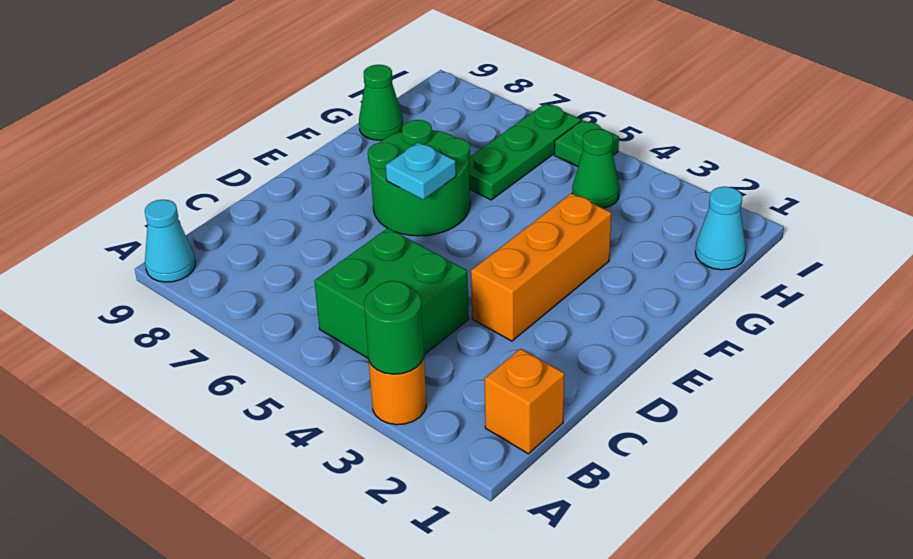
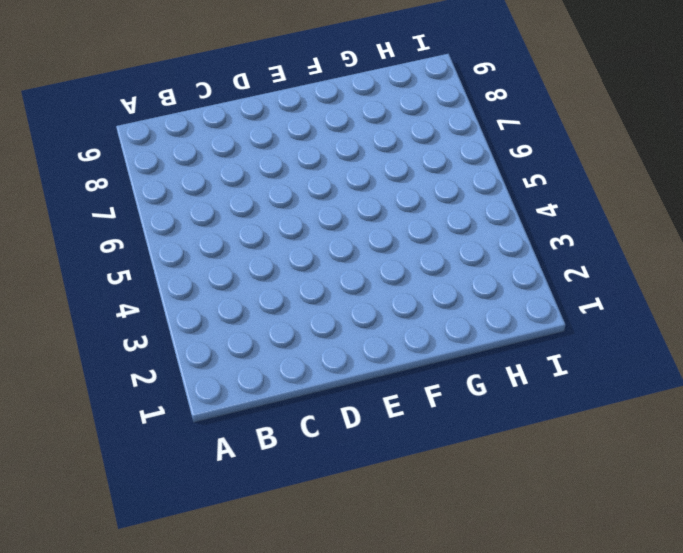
none -> orange round brick A3 level 1
none -> cyan cone A9 level 1
none -> orange brick B1 level 1

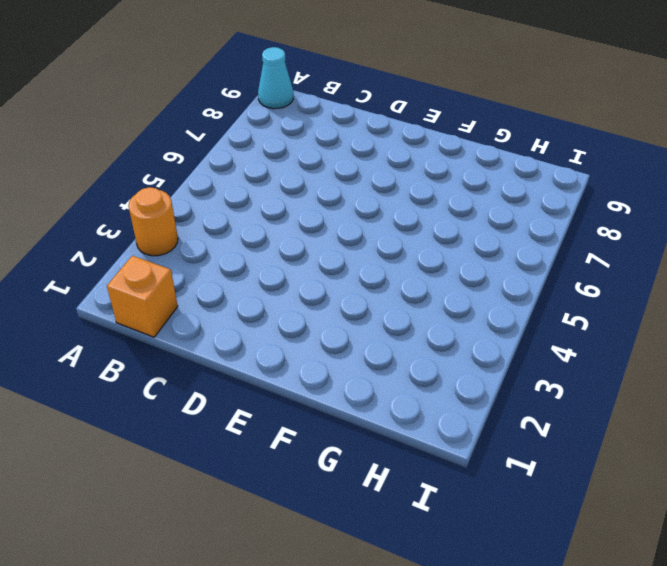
none -> green brick B4:C5 level 1
none -> orange brick D3:F3 level 1
none -> green round brick E6:F7 level 1

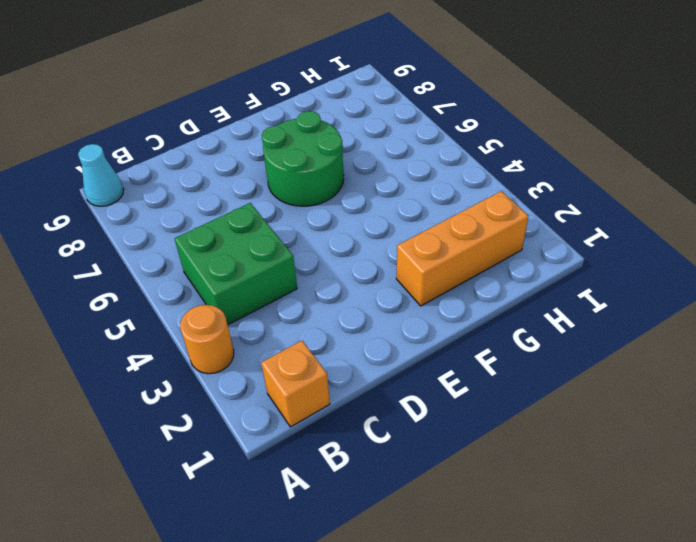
orange brick F2:H2 level 1 -> orange brick D3:F3 level 1
none -> green plate G6:I6 level 1
none -> green cone G9 level 1
none -> cyan cone H1 level 1

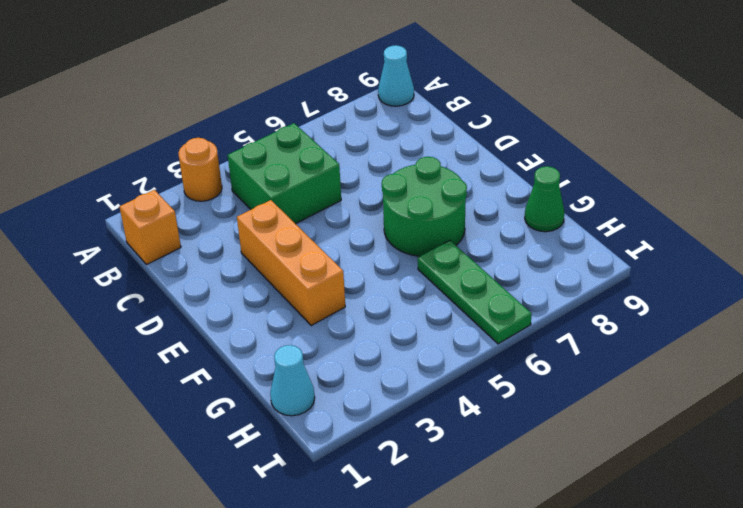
none -> green cone H4 level 1
none -> green plate I5 level 1
none -> green round brick A3 level 2

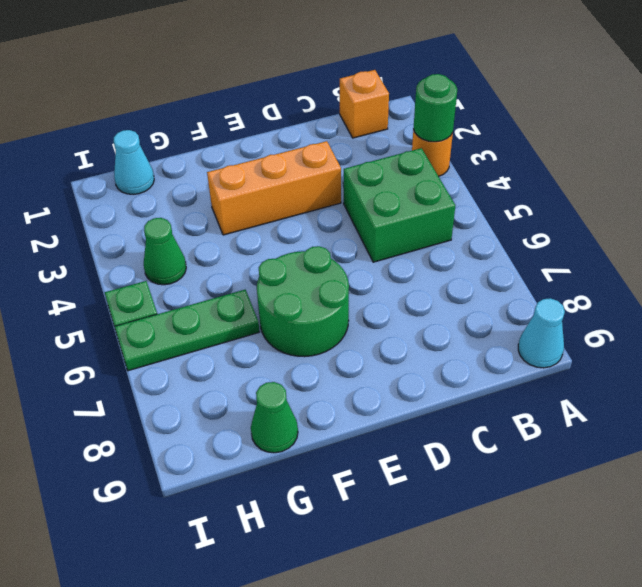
none -> cyan plate E6 level 2

